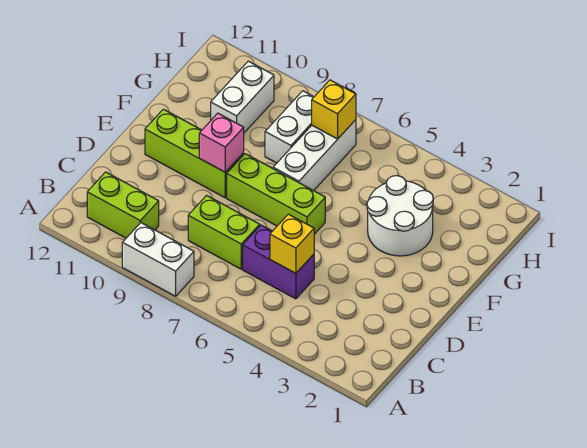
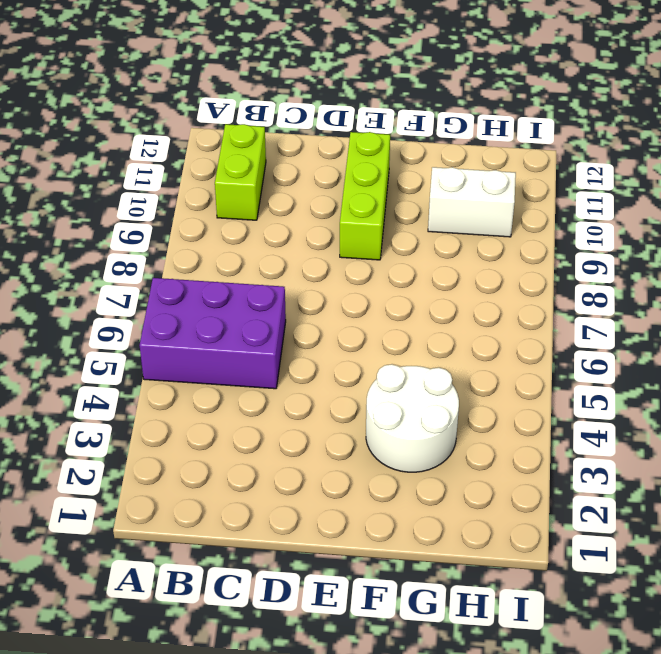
purple brick A5:C6 level 1 -> purple brick C5:C6 level 1
none -> white brick A8:A9 level 1
none -> lime brick C7:C8 level 1
none -> lime brick E6:E8 level 1

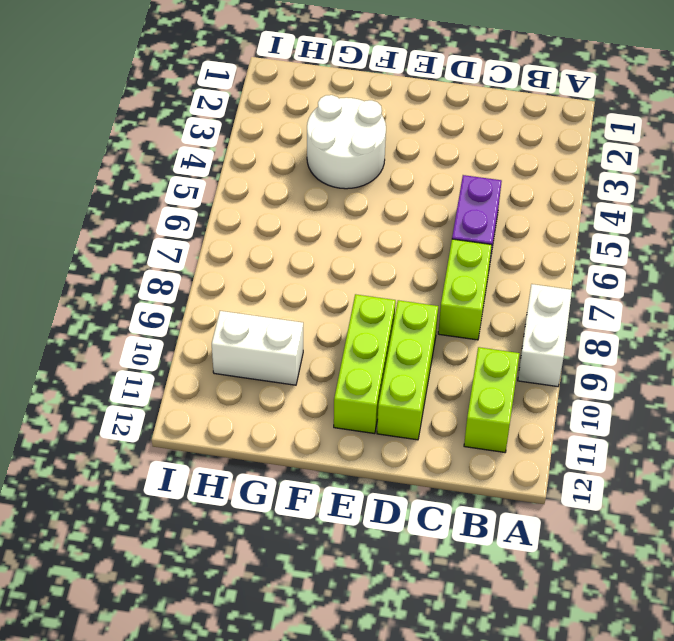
lime brick D9:D11 level 1 -> lime brick E6:E8 level 1
none -> white brick F7:H7 level 1
none -> white brick G8:H8 level 1
none -> yellow brick C5 level 2

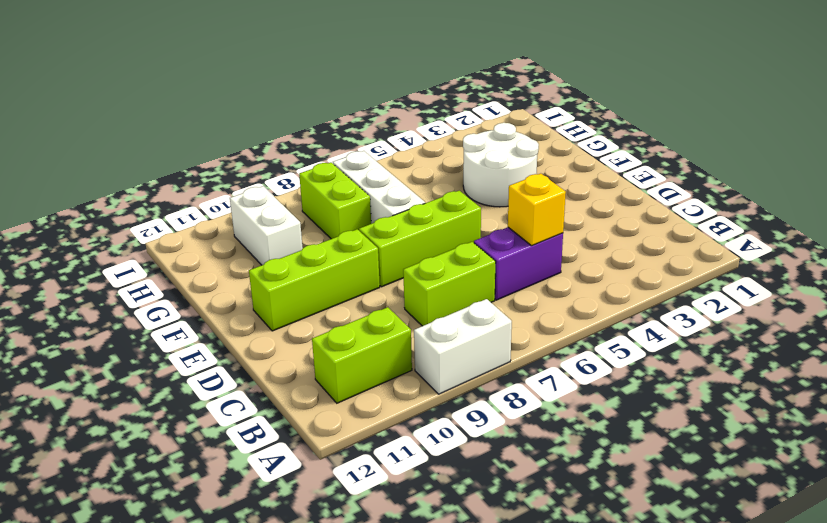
lime brick G8:H8 level 1 -> white brick G8:H8 level 1
none -> pink brick E9 level 2
none -> yellow brick H7 level 2

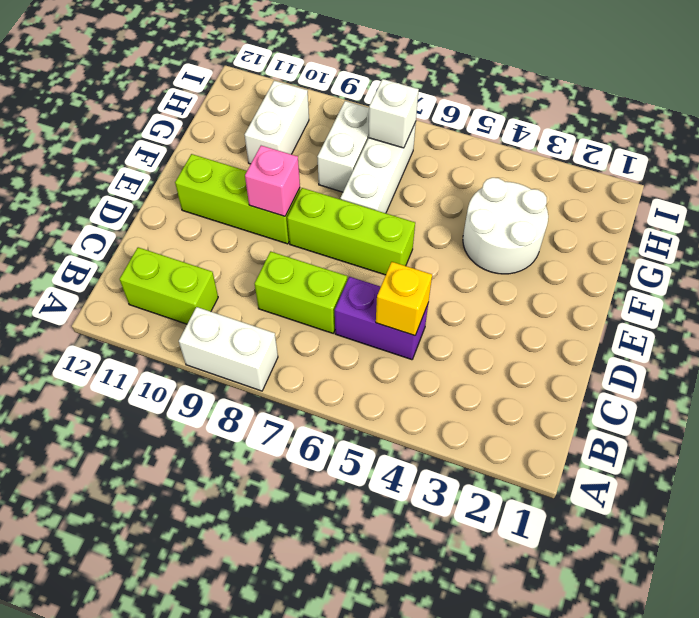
white brick H7 level 2 -> yellow brick H7 level 2

